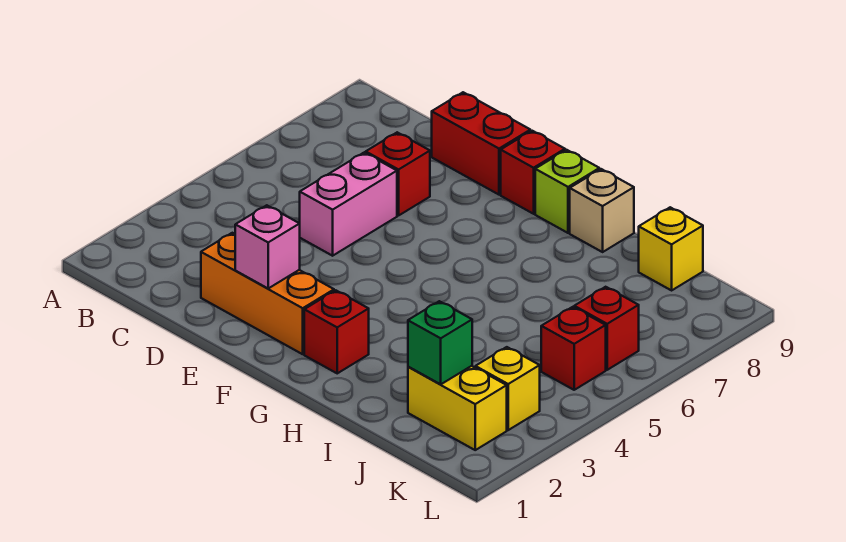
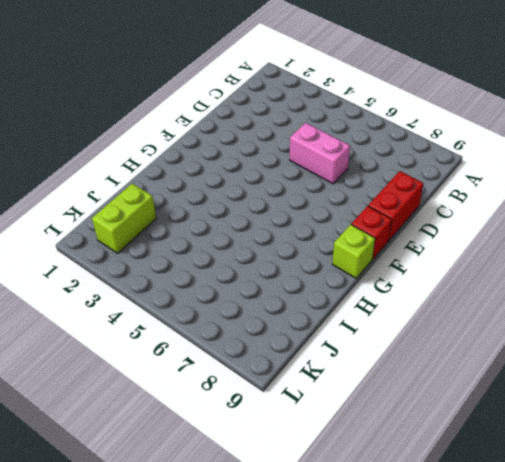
lime brick J2:K2 level 1 -> yellow brick J2:K2 level 1
none -> orange brick D2:F2 level 1
none -> red brick D7 level 1
none -> red brick G2 level 1

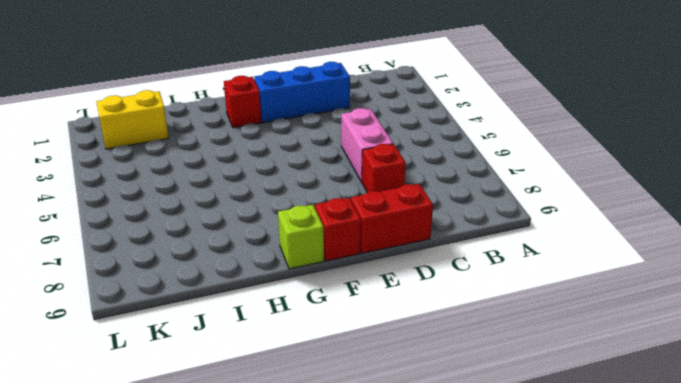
blue brick D2:F2 level 1 -> orange brick D2:F2 level 1
none -> tan brick H9 level 1
none -> yellow brick J9 level 1
none -> yellow brick K3 level 1

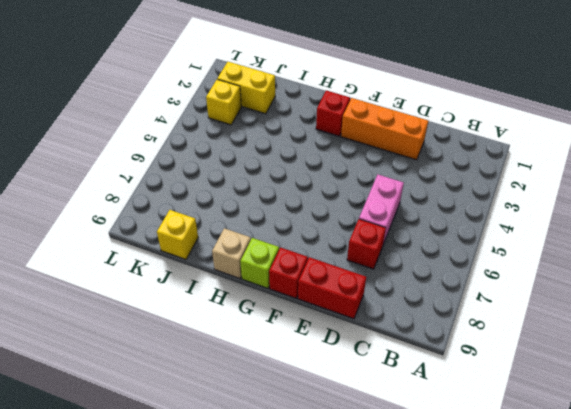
none -> red brick K5 level 1
none -> red brick K6 level 1
none -> pink brick E2 level 2

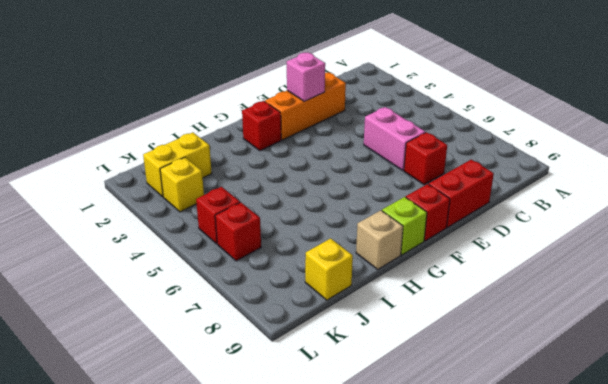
none -> green brick J2 level 2

